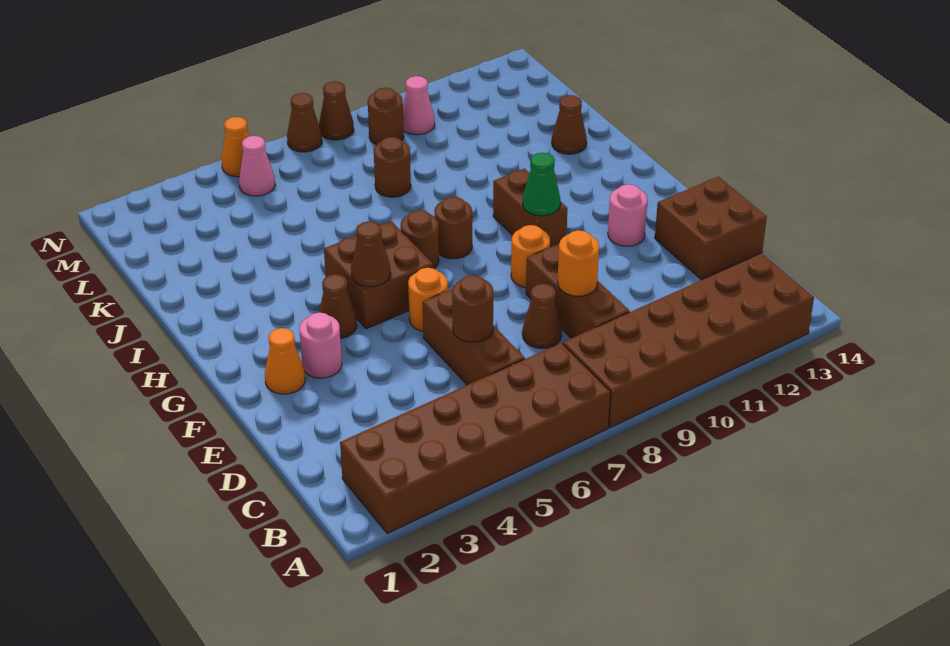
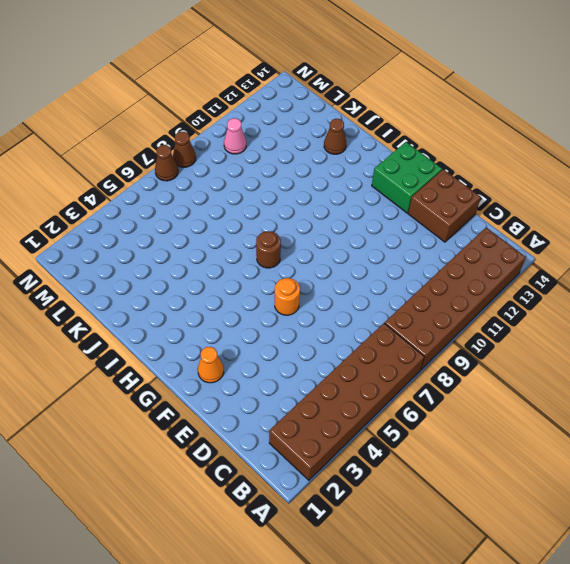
green brick F13:G14 level 1 -> none
none -> brown brick C6:E6 level 1
none -> brown brick C9:E9 level 1
none -> brown cone D8 level 1

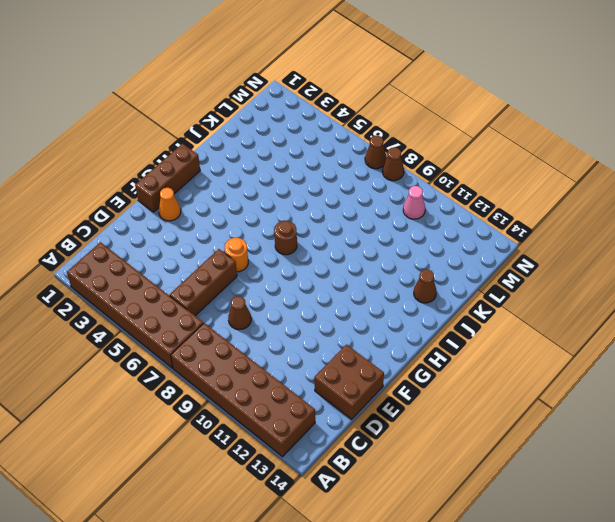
brown brick F1:H1 level 1 -> brown brick C9:E9 level 1
none -> pink round brick F3 level 1
none -> orange round brick F9 level 1
none -> pink round brick F12 level 1

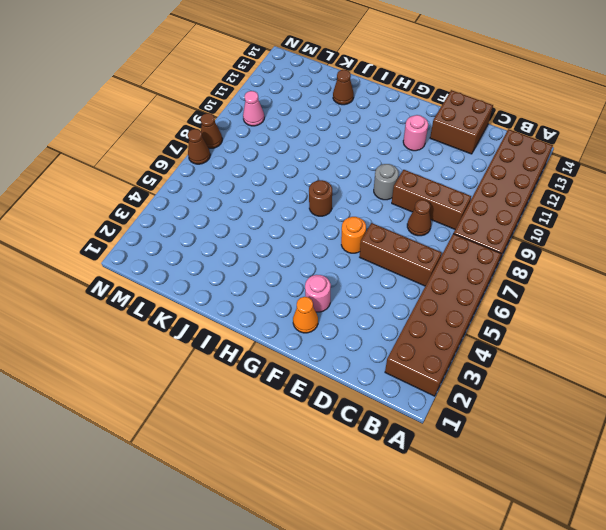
grey round brick F9 level 1 -> orange round brick F9 level 1
none -> brown cone G4 level 1
none -> brown brick G5:H6 level 1
none -> brown brick G10:H10 level 1

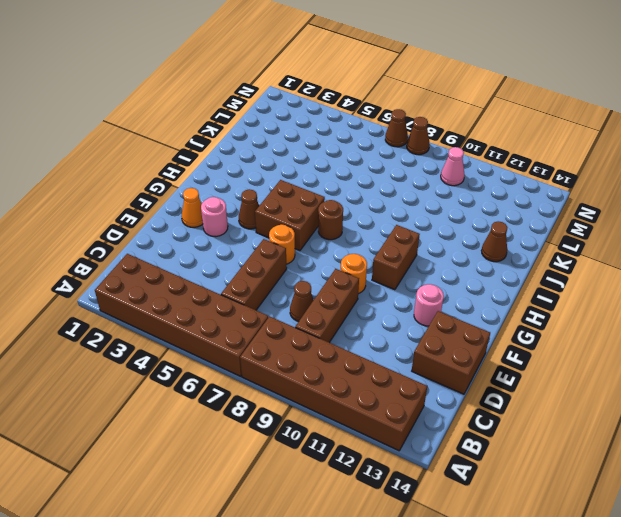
none -> brown round brick H8 level 1
none -> brown round brick K8 level 1
none -> pink cone M5 level 1

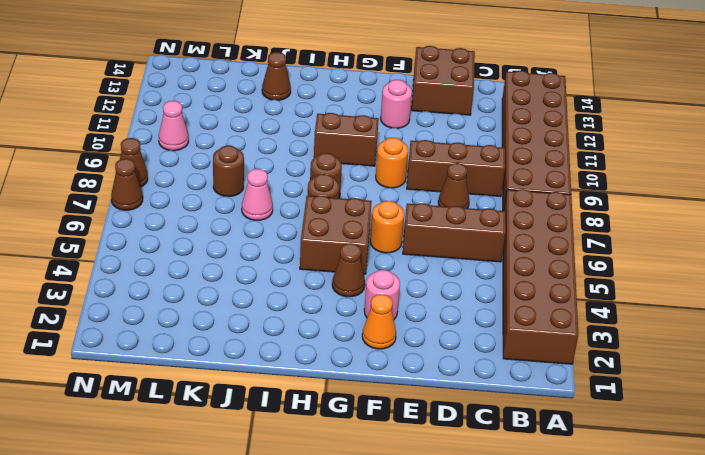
pink cone J7 level 1 -> pink cone M5 level 1
none -> brown round brick M9 level 1
none -> orange cone N5 level 1
none -> brown round brick D6 level 2

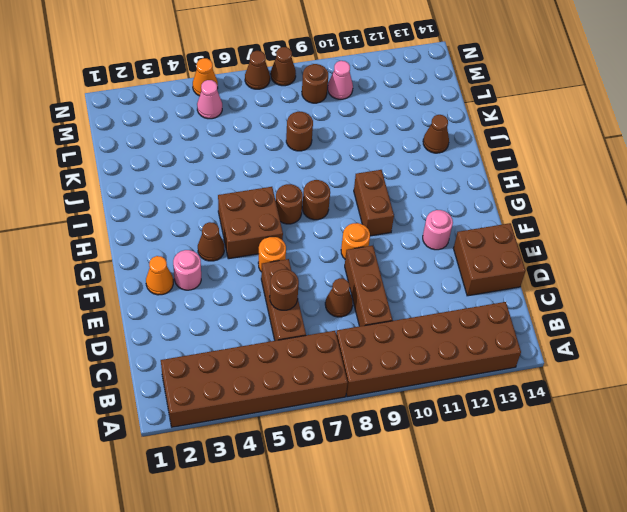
none -> orange round brick D9 level 2
none -> brown cone G5 level 2
none -> green cone G10 level 2

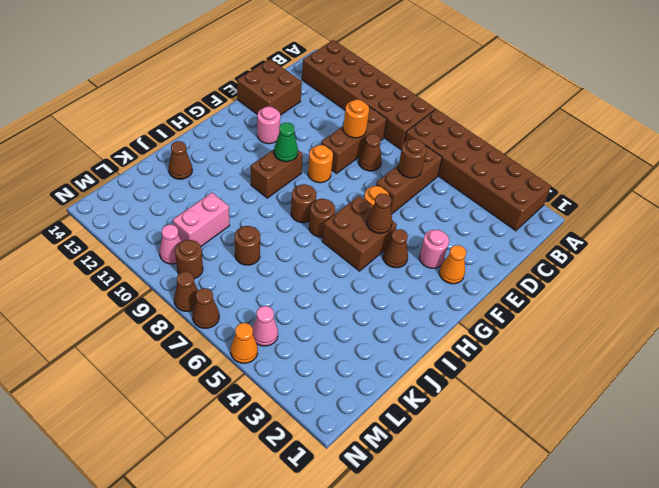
pink brick K10:L10 level 1 -> none

